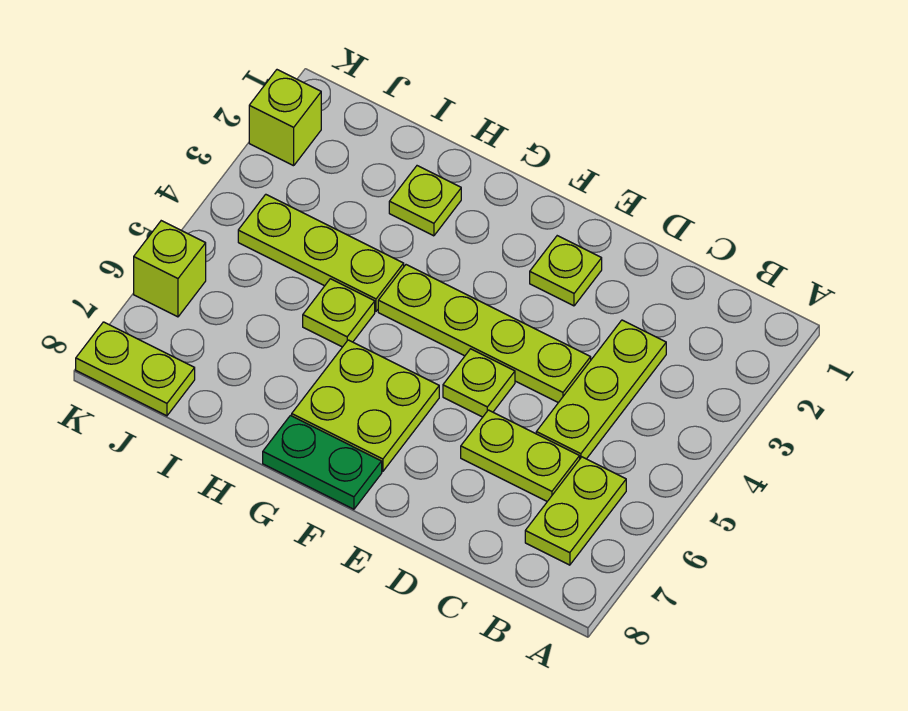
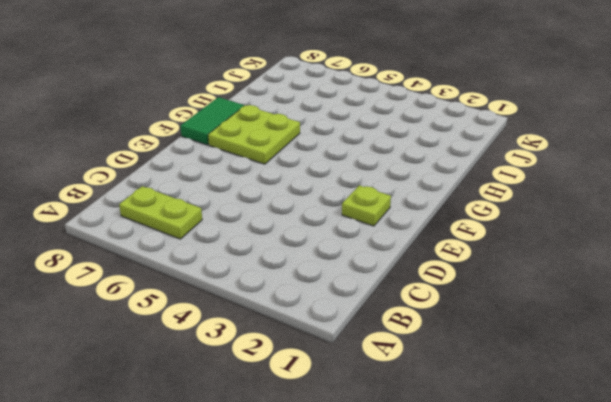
green tile F8:G8 level 1 -> green plate F8:G8 level 1
none -> lime plate C3:C5 level 1
none -> lime plate C6:D6 level 1
none -> lime plate D4:G4 level 1

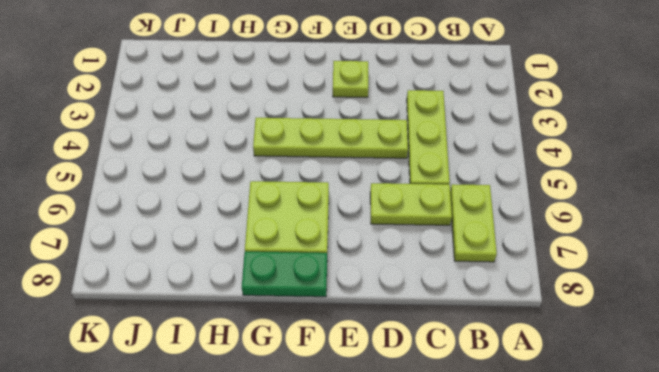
none -> lime plate E5 level 1
none -> lime plate H2 level 1
none -> lime plate H4:J4 level 1

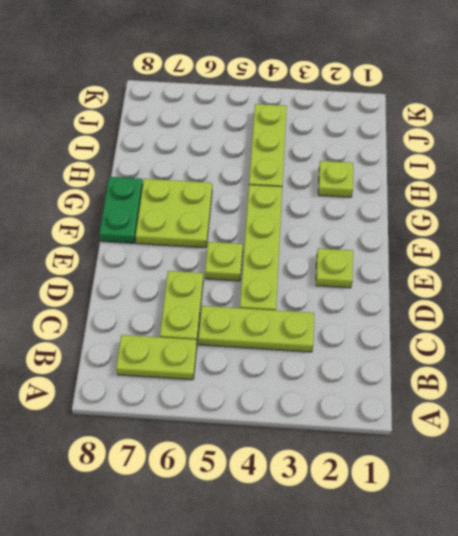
none -> lime plate H5 level 1
none -> lime plate J8:K8 level 1
none -> lime brick K2 level 1

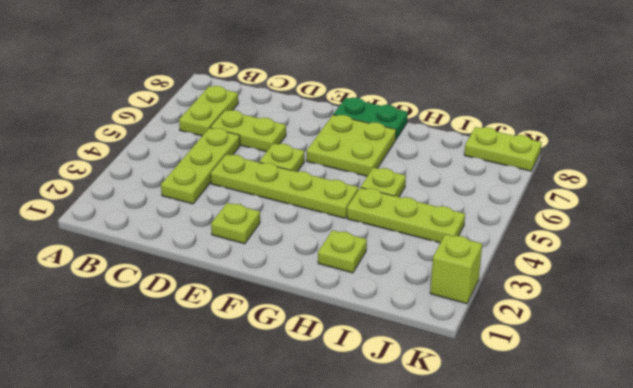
none -> lime brick K6 level 1

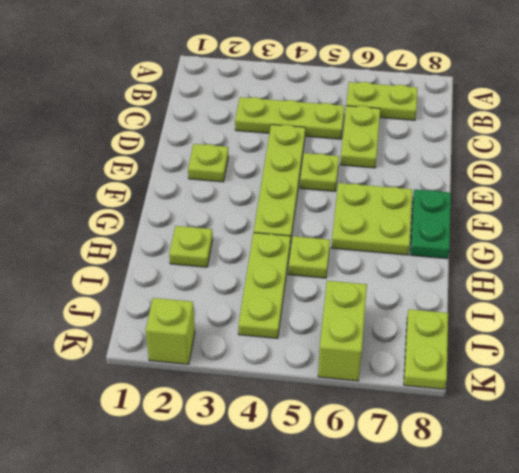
lime brick J6:K6 level 1 -> lime brick K6 level 1

